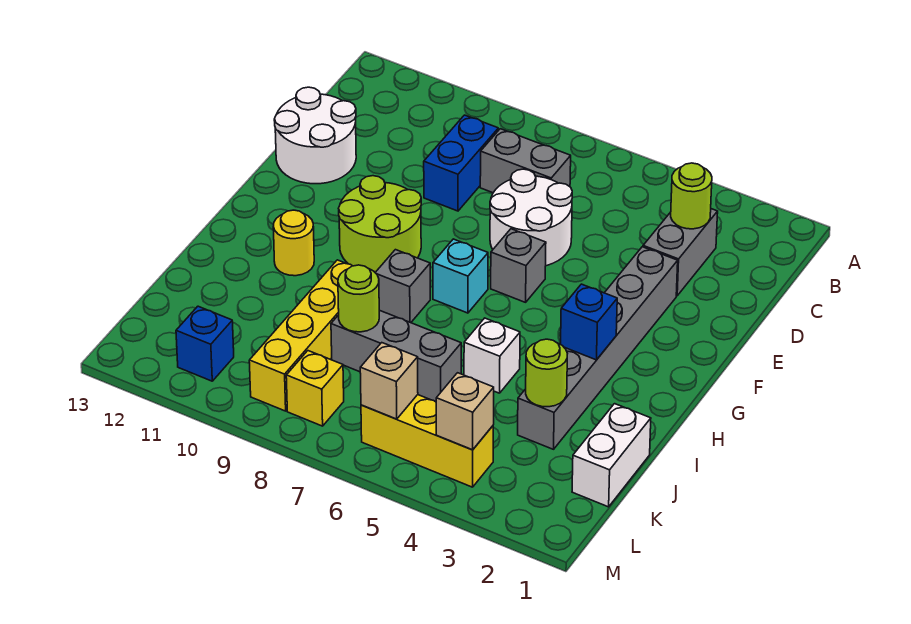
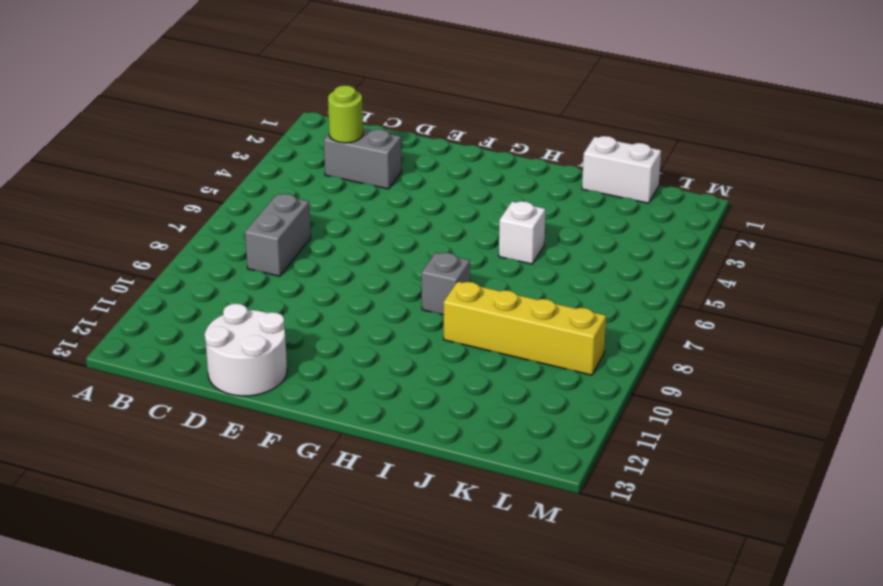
none -> blue brick C9:D9 level 1
none -> white round brick D6:E7 level 1
none -> grey brick E3:J3 level 1

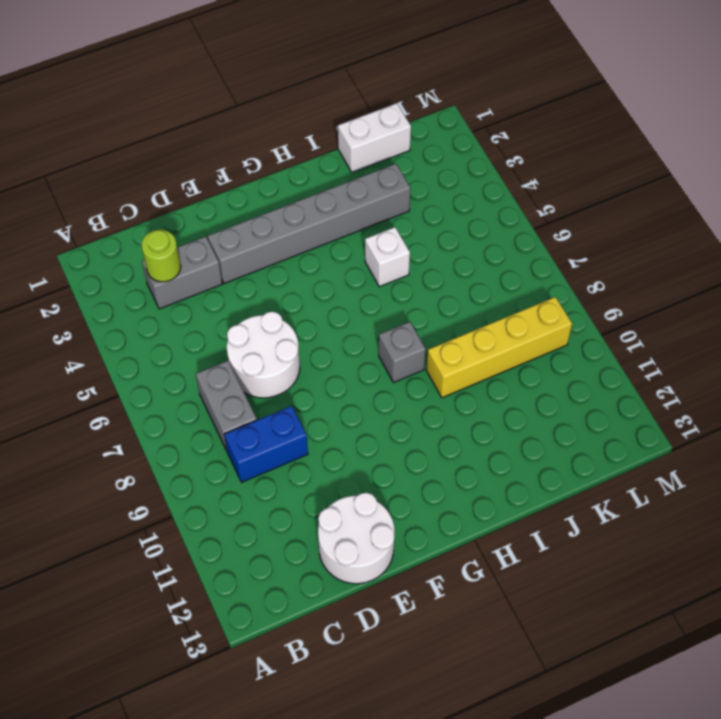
none -> grey brick F6 level 1
none -> lime round brick F9:G10 level 1
none -> cyan brick G7 level 1

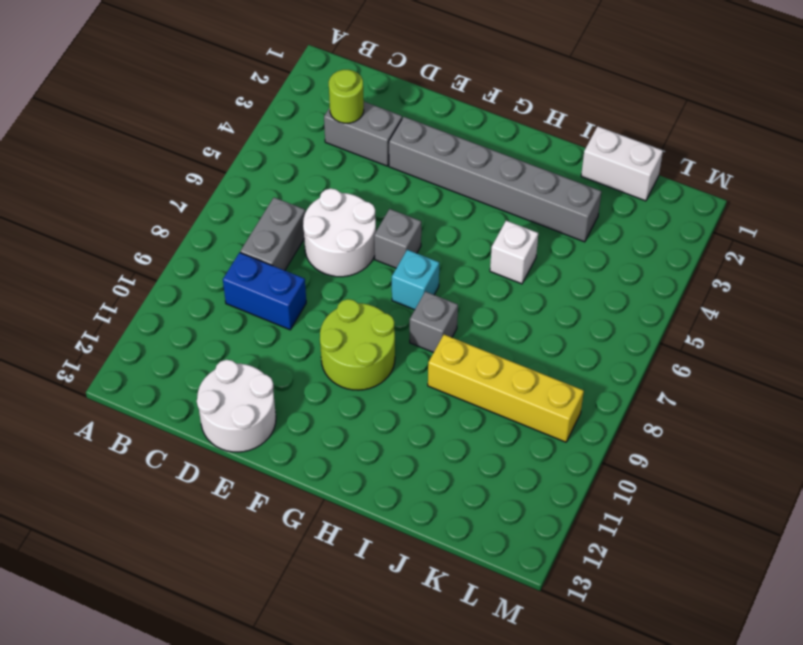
none -> yellow round brick H11 level 1
none -> grey brick J6:J8 level 1
none -> yellow brick L4:L6 level 1

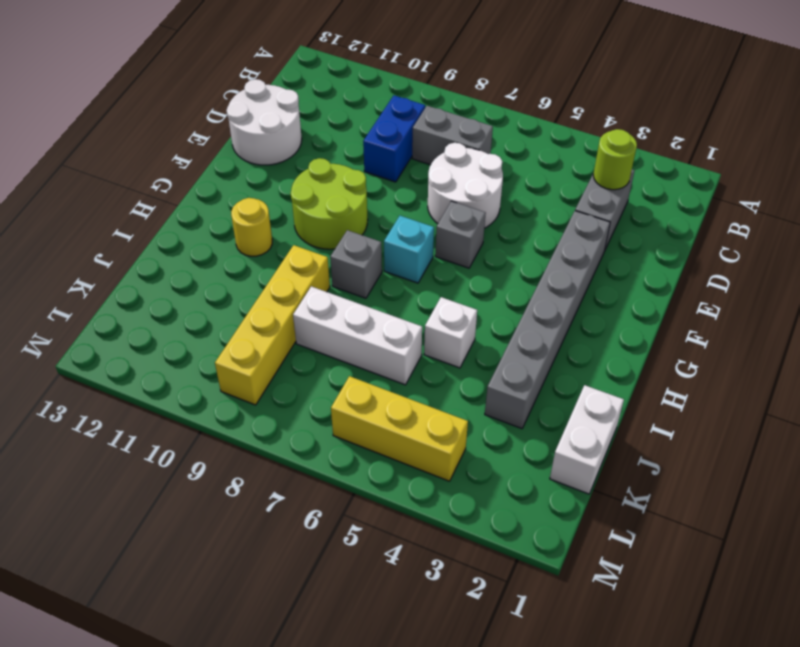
white brick J6:J8 level 1 -> grey brick J6:J8 level 1
none -> yellow brick L8 level 1
none -> blue brick L11 level 1
none -> blue brick H3 level 2

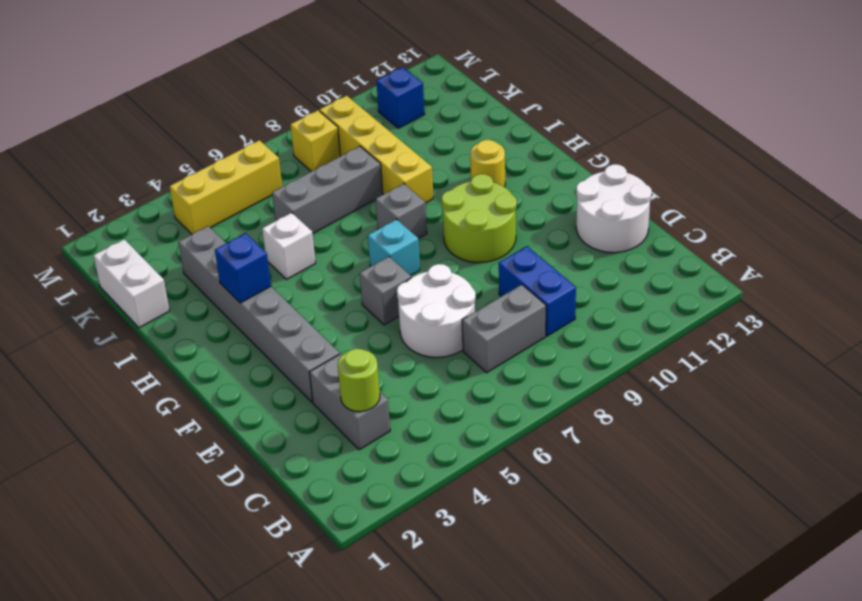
none -> lime round brick J3 level 2
none -> lime round brick J8 level 2
none -> tan brick L4 level 2

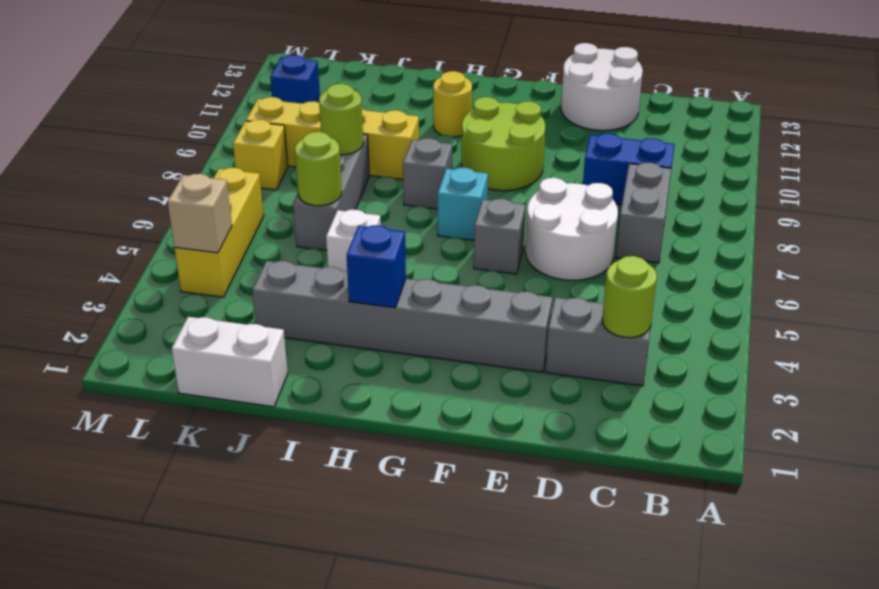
lime round brick J6 level 2 -> lime round brick J3 level 2
none -> tan brick L6 level 2

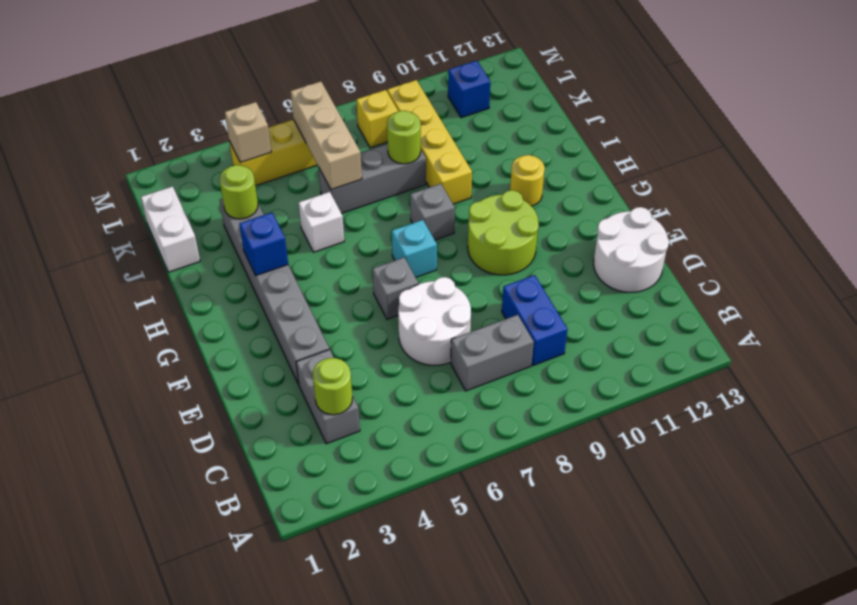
tan brick J6:L6 level 2 -> tan brick L6 level 2

